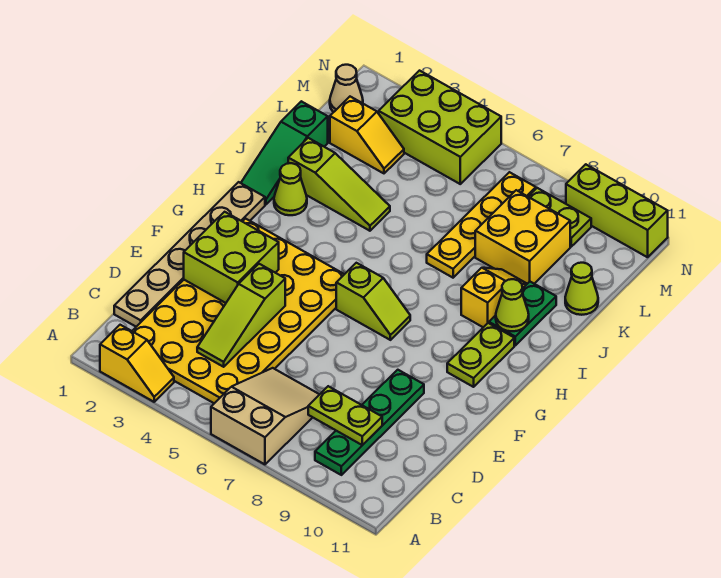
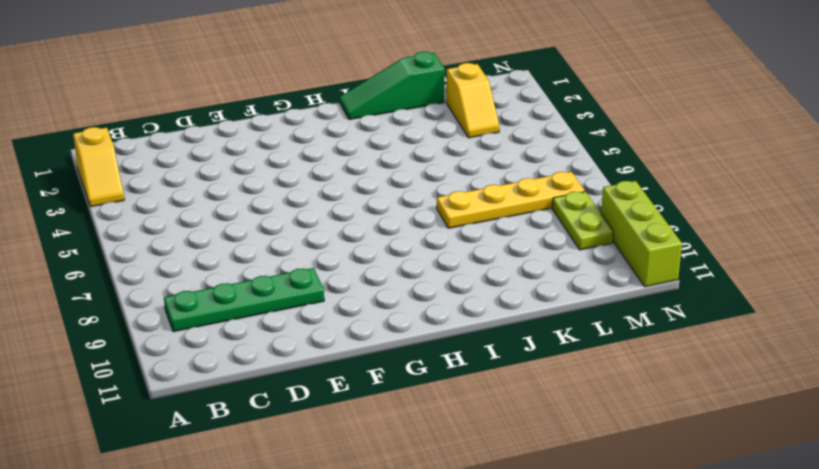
none -> tan slope A6:C7 level 1 top A
none -> yellow plate B2:G5 level 1
none -> tan plate C1:H1 level 1

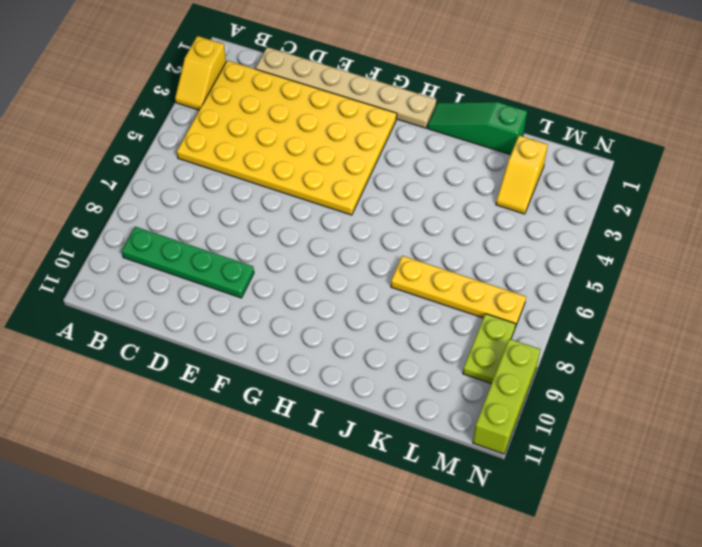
none -> tan slope A6:C7 level 1 top A
none -> lime slope G6:G7 level 1 top 6
none -> lime plate G10:H10 level 1

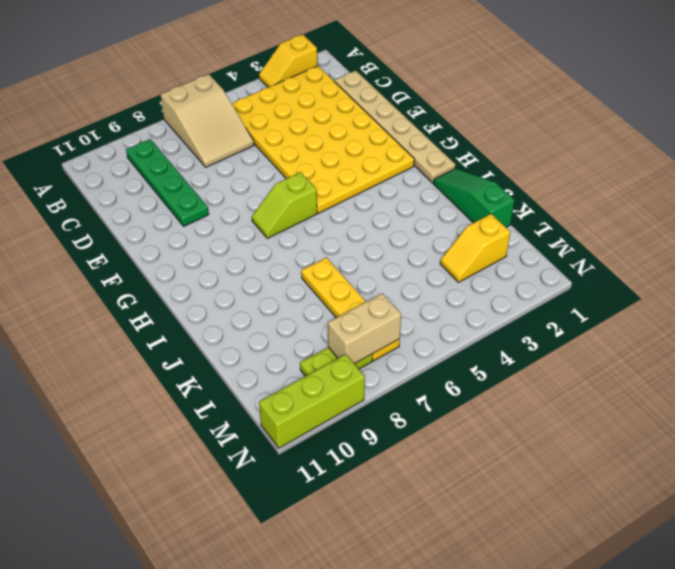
tan brick M7:M8 level 2 -> none
none -> lime plate G10:H10 level 1
none -> lime cone I2 level 1
none -> yellow slope I9:J9 level 1 top I

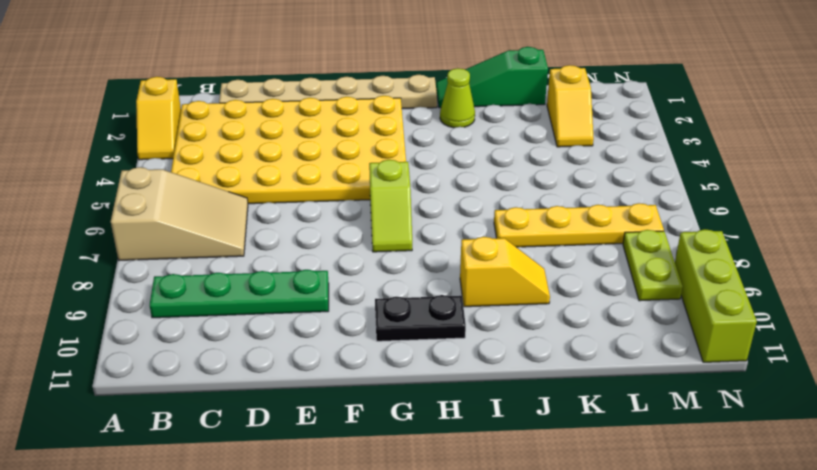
black plate G10:H10 level 1 -> lime plate G10:H10 level 1
none -> green plate I10:J10 level 1
none -> lime slope J2:J4 level 1 top 2
none -> yellow brick K8:L9 level 1

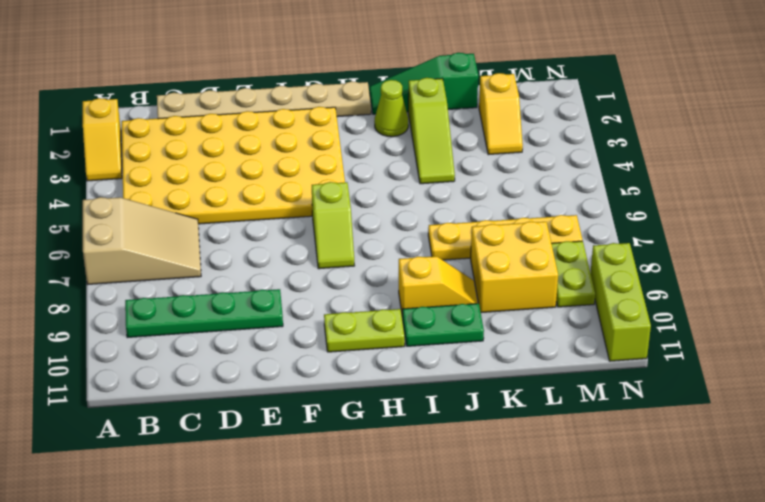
none -> lime cone K11 level 1
none -> tan cone M1 level 1
none -> lime brick M3:N5 level 1

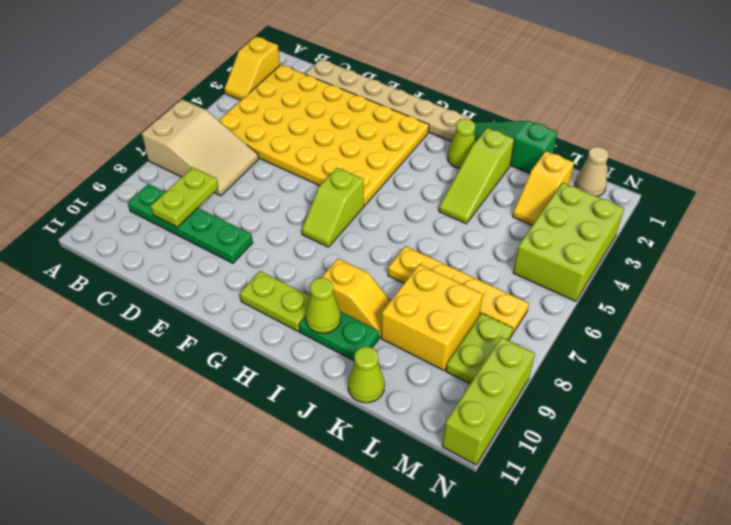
none -> lime slope C4:E4 level 2 top E
none -> lime brick E2:F3 level 2

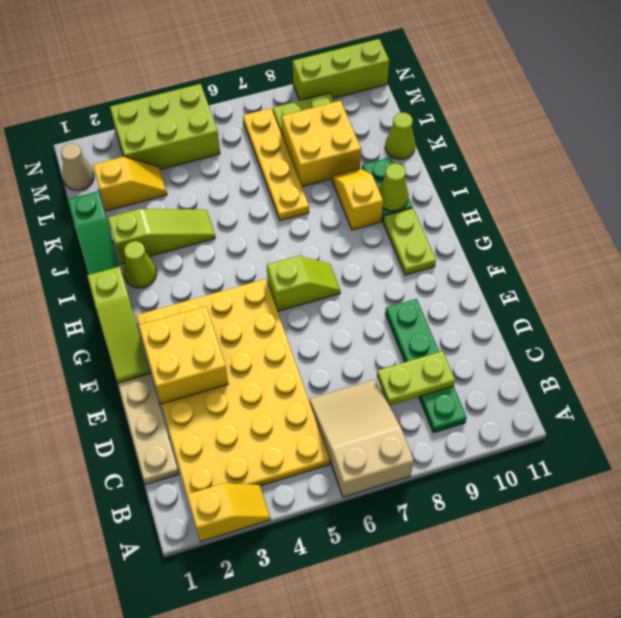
yellow brick E2:F3 level 2 -> lime brick E2:F3 level 2
lime slope F1:H1 level 2 top H -> lime slope C4:E4 level 2 top E

